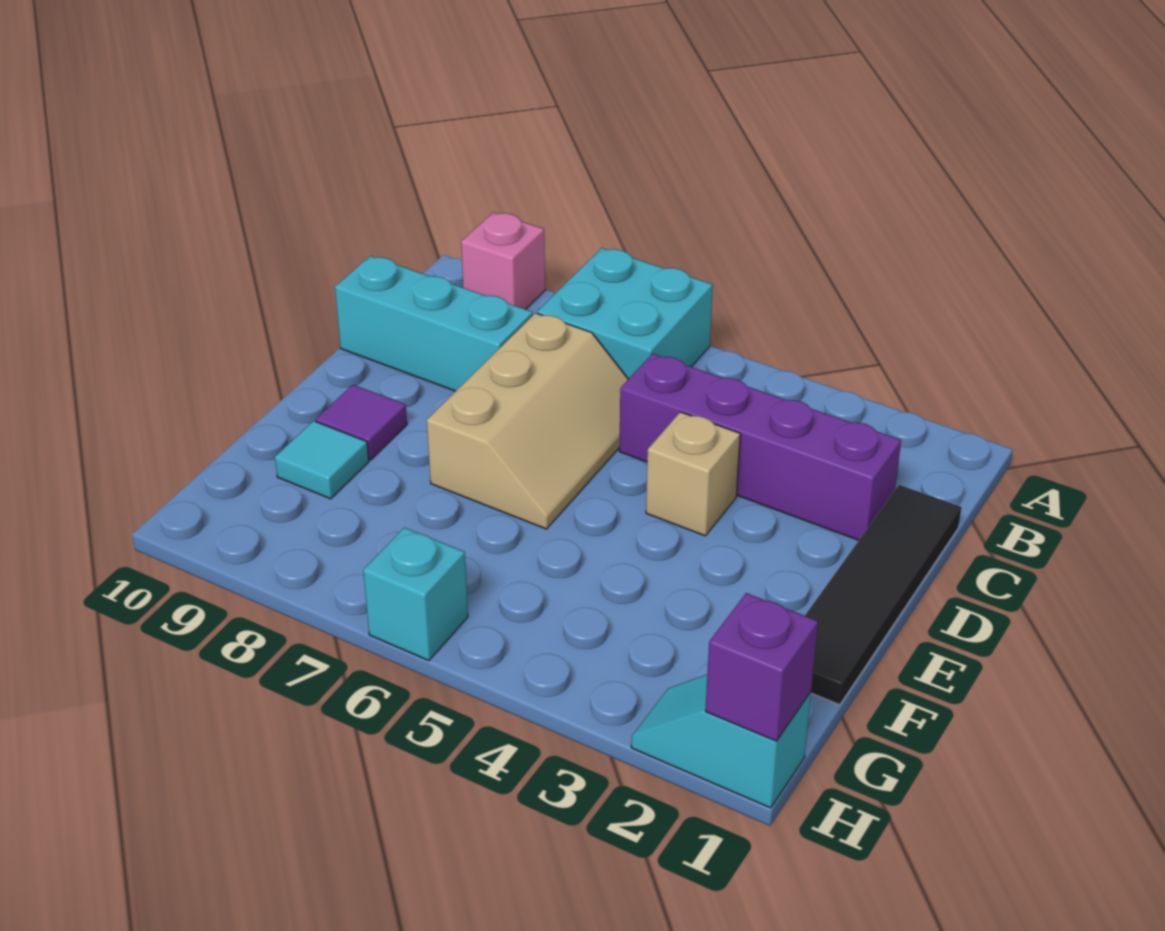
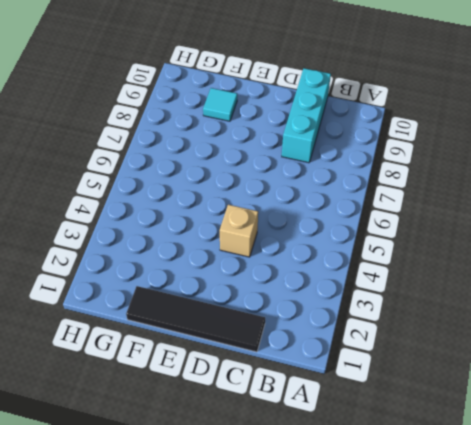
none -> cyan brick A6:B7 level 1
none -> pink brick A9 level 1
none -> purple brick C2:C5 level 1

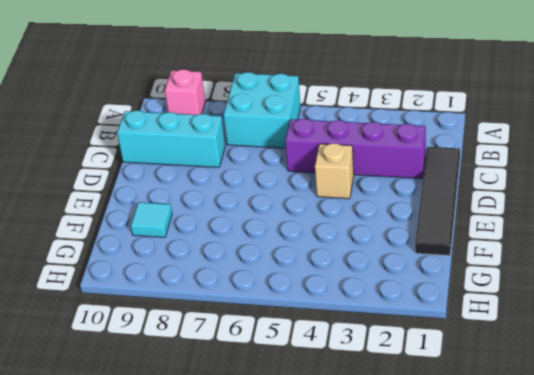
none -> tan slope C6:E7 level 1 top 7
none -> purple tile E9 level 1
none -> cyan slope H1:H2 level 1 top 1

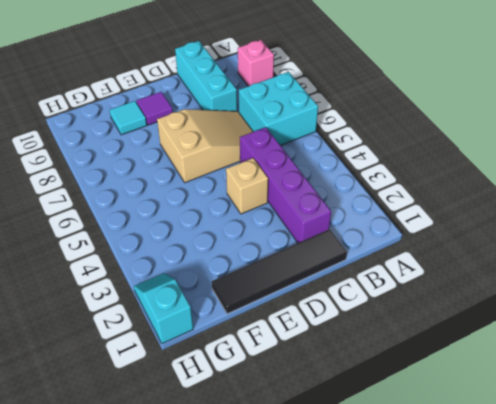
tan slope C6:E7 level 1 top E -> tan slope C6:E7 level 1 top 7
none -> cyan brick H6 level 1
none -> purple brick H1 level 2

